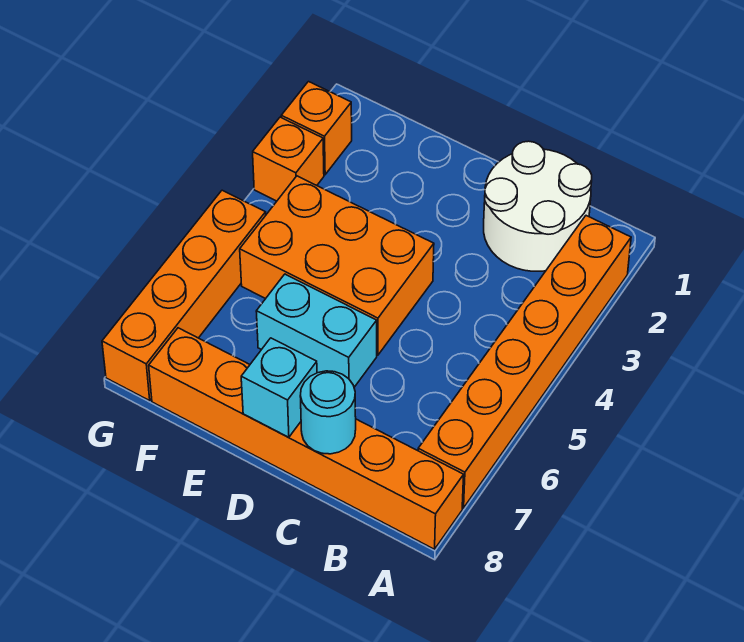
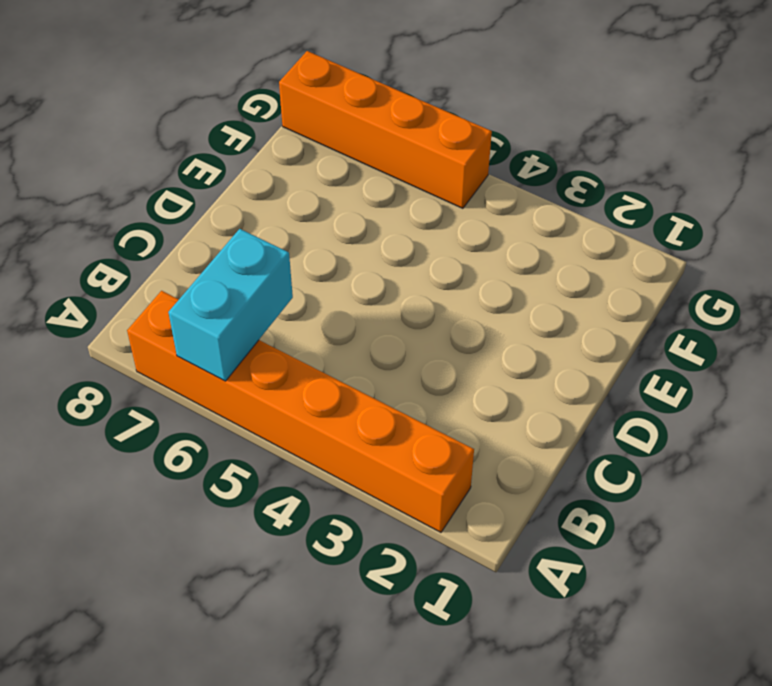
cyan brick A6:B6 level 2 -> cyan brick D6:E6 level 1
none -> orange brick A8:F8 level 1
none -> white round brick B1:C2 level 1

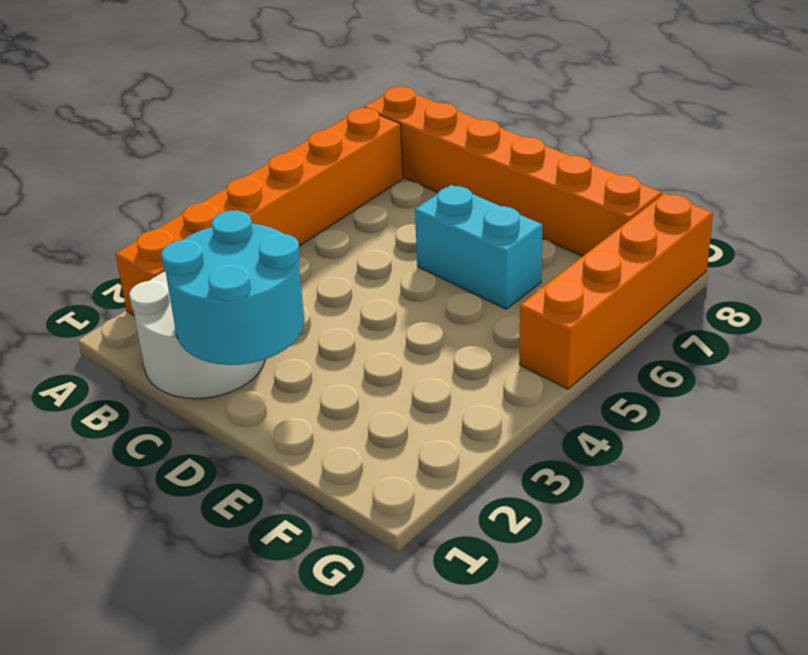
cyan round brick C1:D2 level 2 -> none
none -> orange brick D4:F5 level 1
none -> orange brick G2 level 1

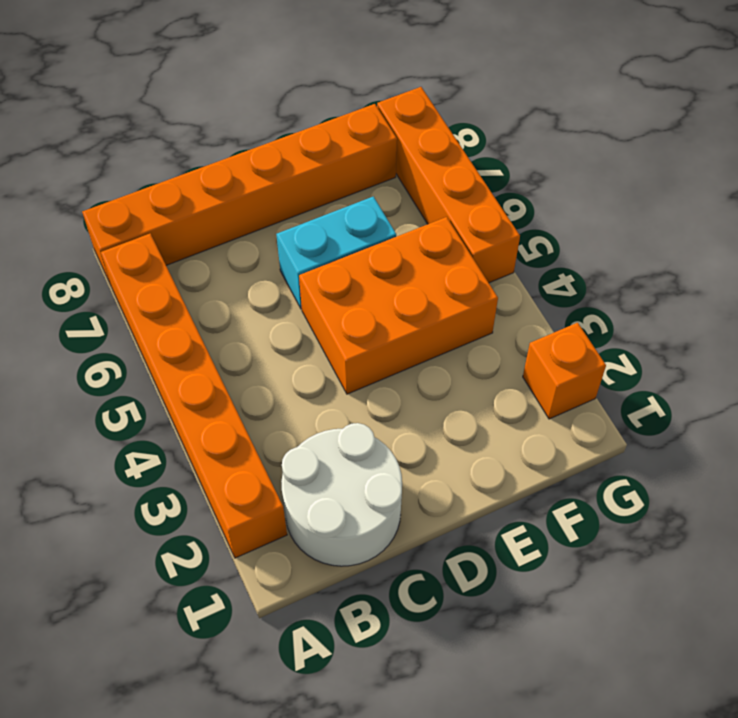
none -> orange brick G3 level 1
none -> cyan round brick C8 level 2

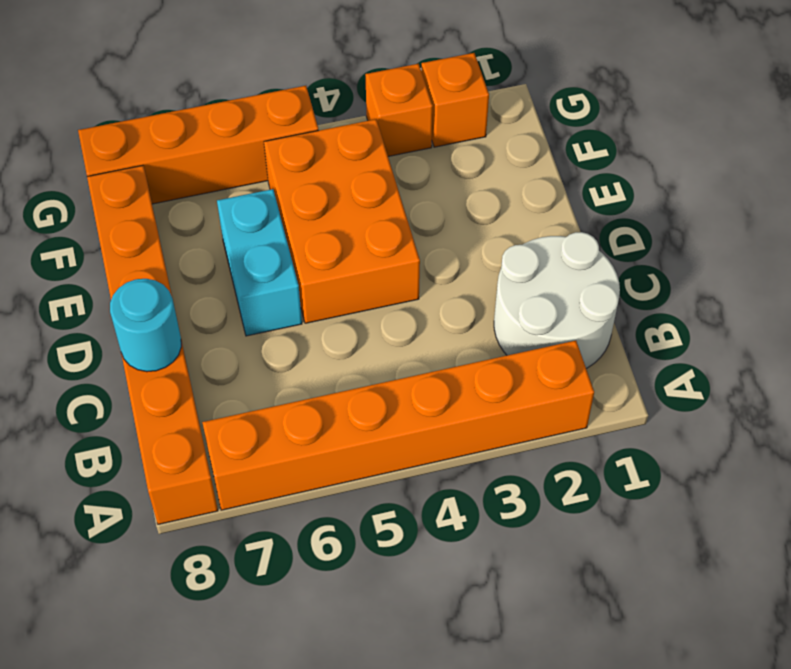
none -> cyan brick D8 level 2

